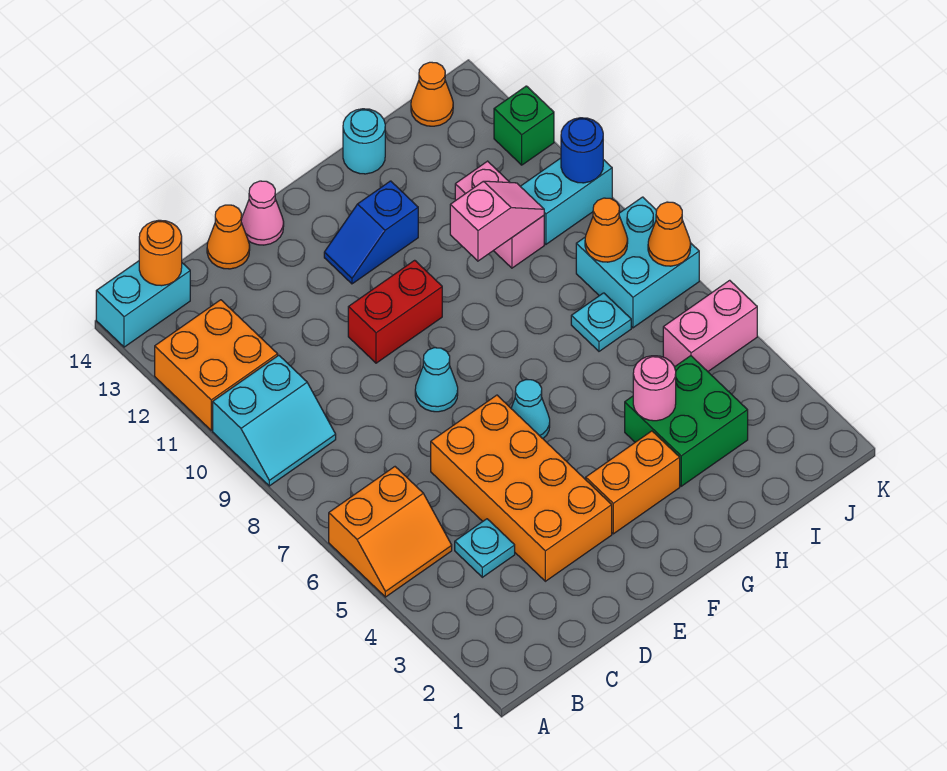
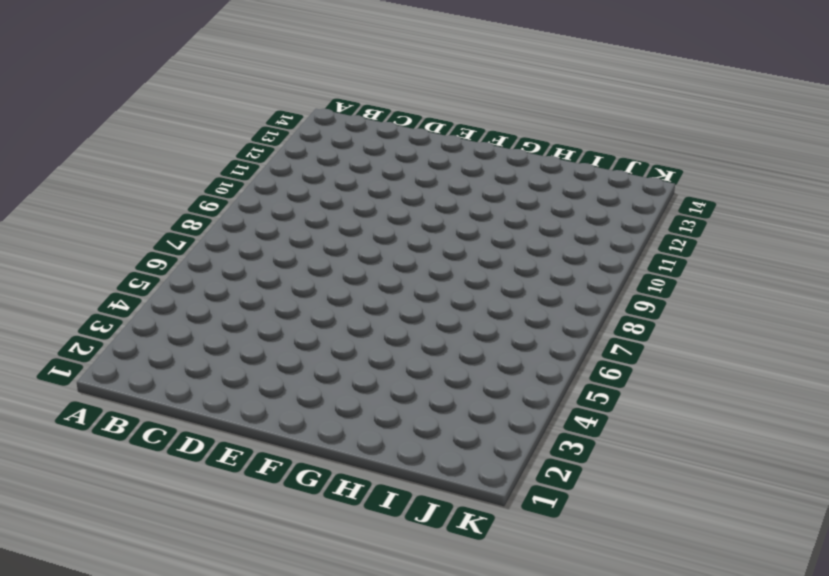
none -> orange slope A5:B6 level 1 top 6
none -> cyan slope A9:B10 level 1 top 10
none -> orange brick A11:B12 level 1

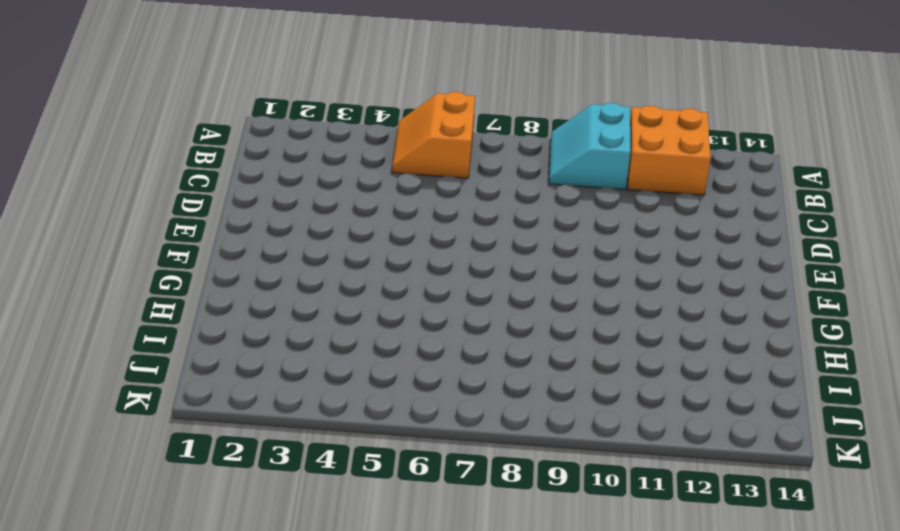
none -> cyan brick A14:B14 level 1
none -> cyan plate C4 level 1
none -> orange brick D3:E6 level 1

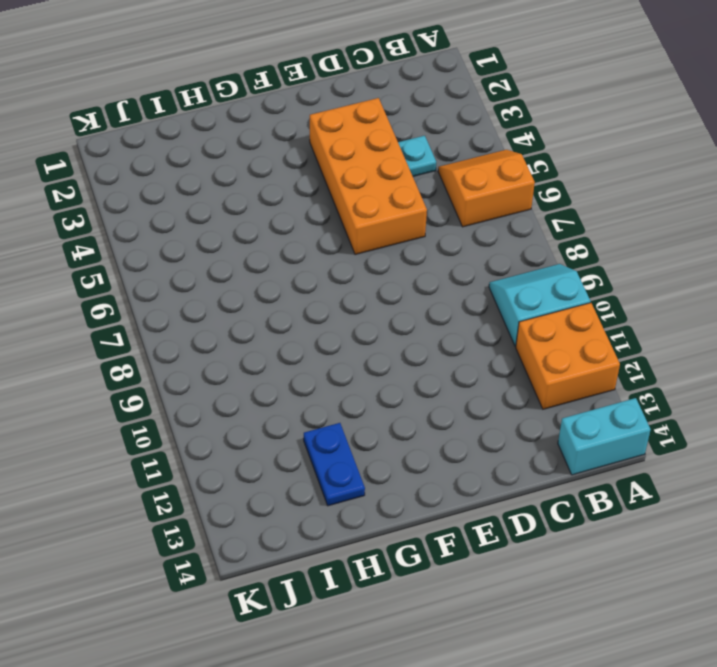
blue plate H12:H13 level 1 -> none
none -> orange cone D14 level 1
none -> cyan cone E8 level 1
none -> red brick E10:F10 level 1

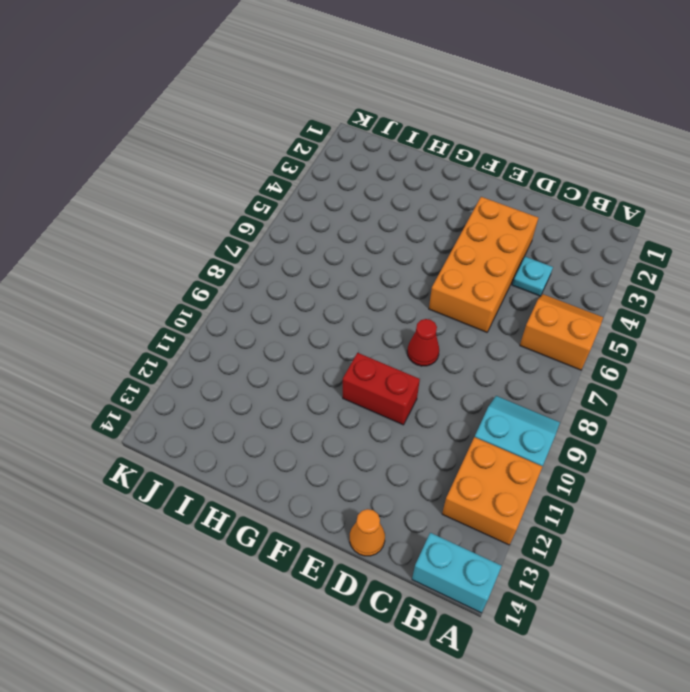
red cone E8 level 1 -> cyan cone E8 level 1
none -> pink cone E14 level 1
none -> orange brick F3:G3 level 1
none -> cyan cone F6 level 1

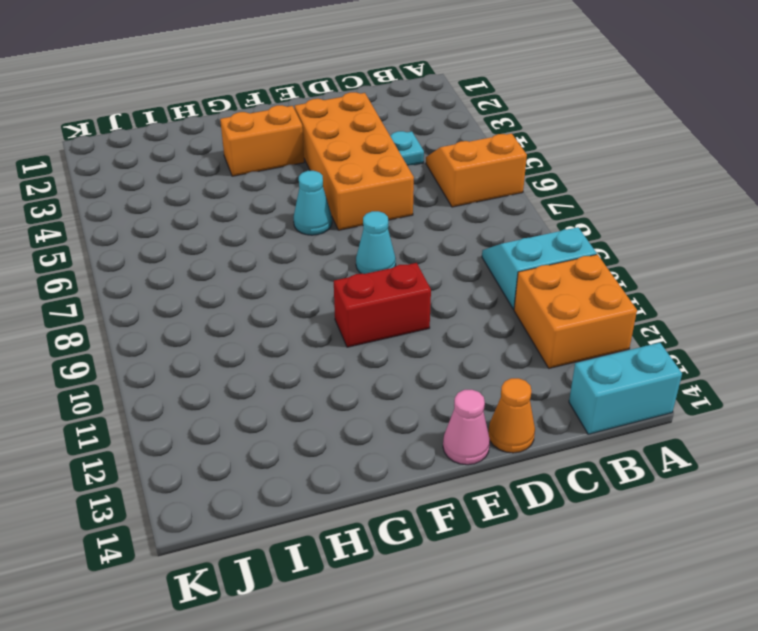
none -> blue slope F12:G12 level 1 top G
none -> green brick H3:I4 level 1
none -> cyan round brick H14 level 1

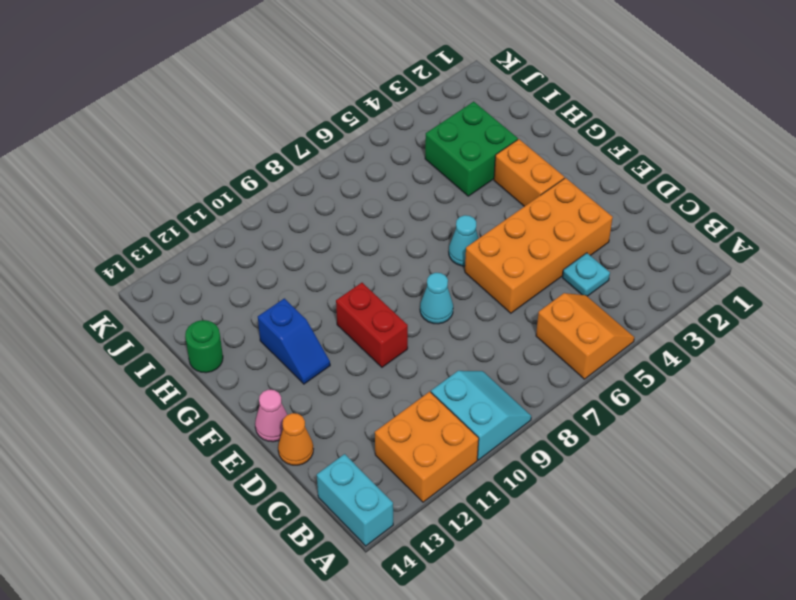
green round brick H14 level 1 -> cyan round brick H14 level 1
none -> cyan plate I7 level 1
none -> pink brick I10:I11 level 1
none -> pink brick J5:K5 level 1

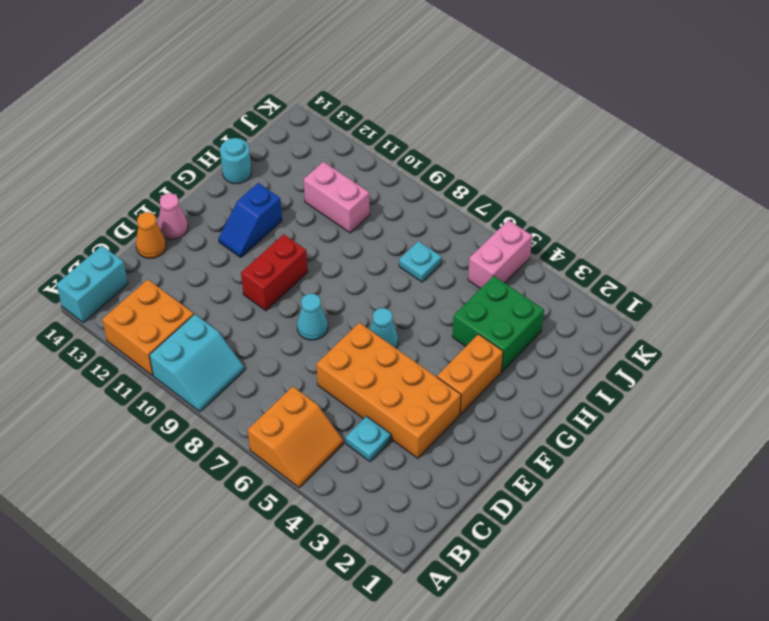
none -> cyan brick J7:K8 level 1
none -> cyan brick J10:K10 level 1
none -> orange cone J14 level 1

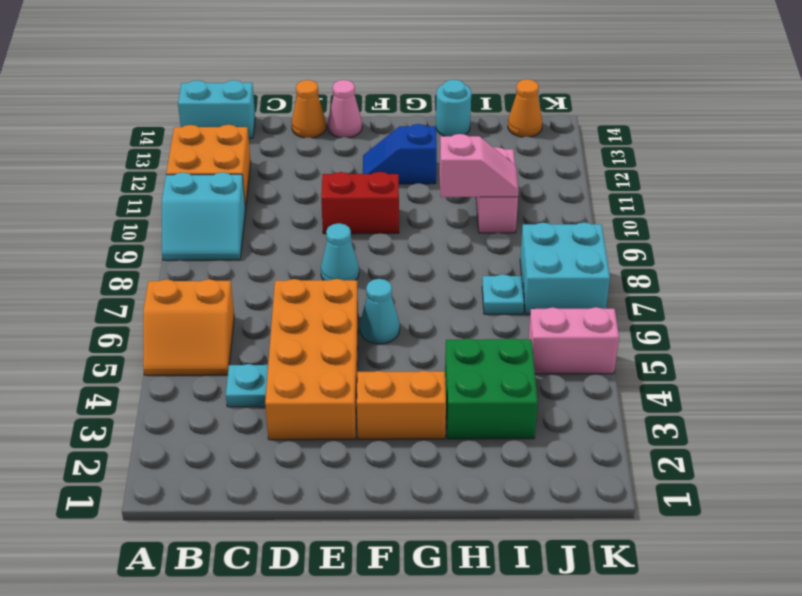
none -> cyan brick J10:K10 level 1
none -> green brick K12 level 1
none -> orange round brick B14 level 2

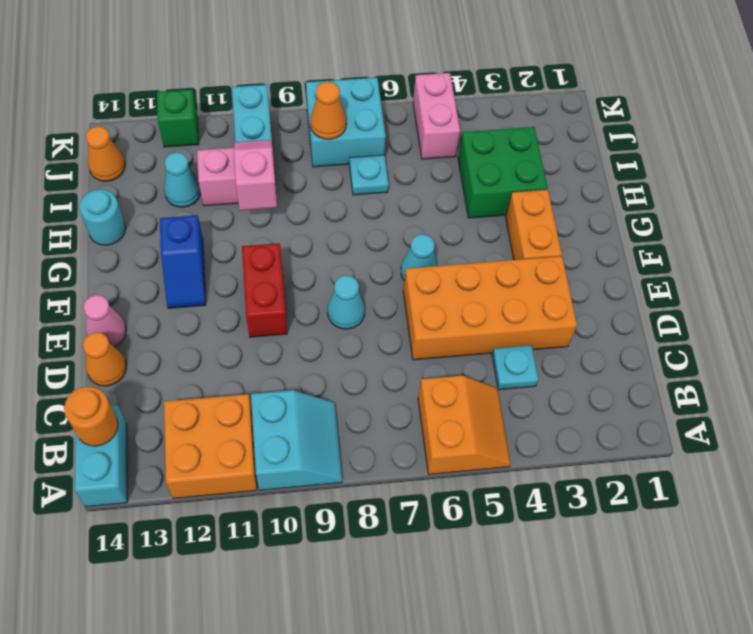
cyan cone I12 level 1 -> none
none -> pink round brick H4 level 2
none -> orange cone K7 level 2
none -> blue round brick K10 level 2

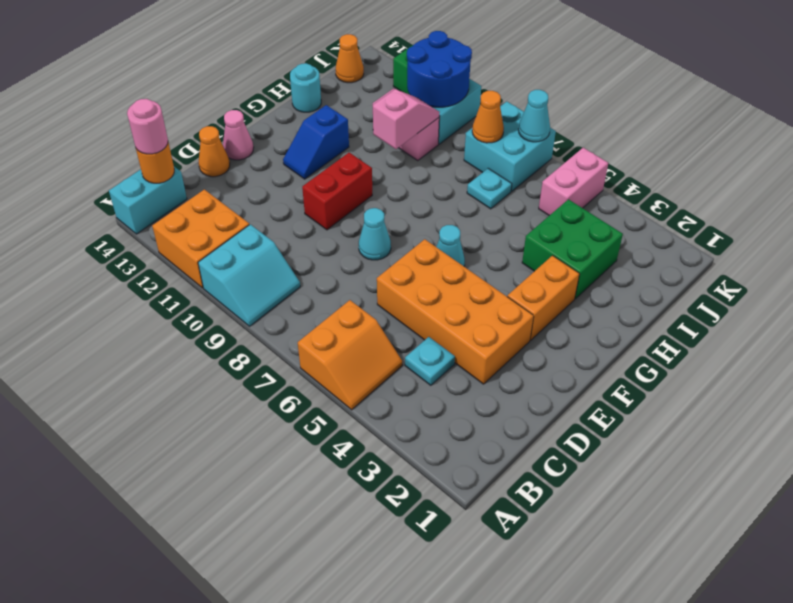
pink round brick B14 level 3 -> pink round brick H4 level 2
blue round brick J10:K11 level 2 -> blue round brick K10 level 2
cyan cone K7 level 2 -> orange cone K7 level 2

